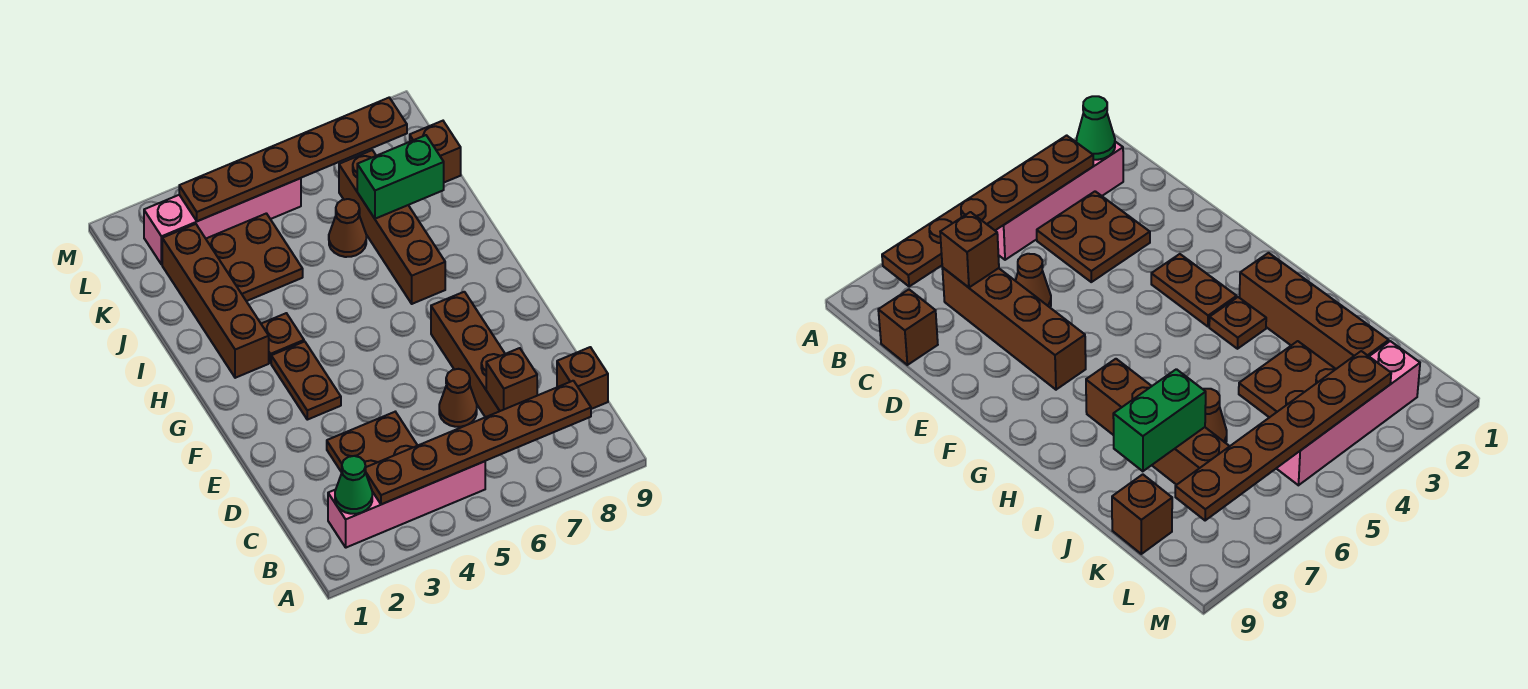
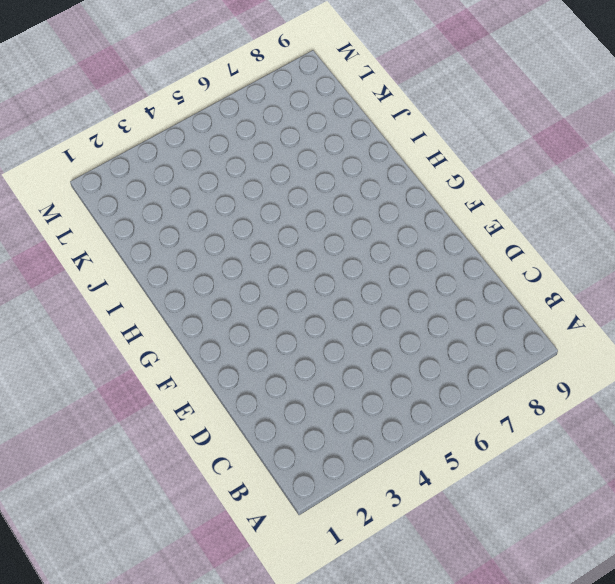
none -> pink brick B2:B5 level 1
none -> brown plate C3:D4 level 1
none -> brown brick C7:F7 level 1

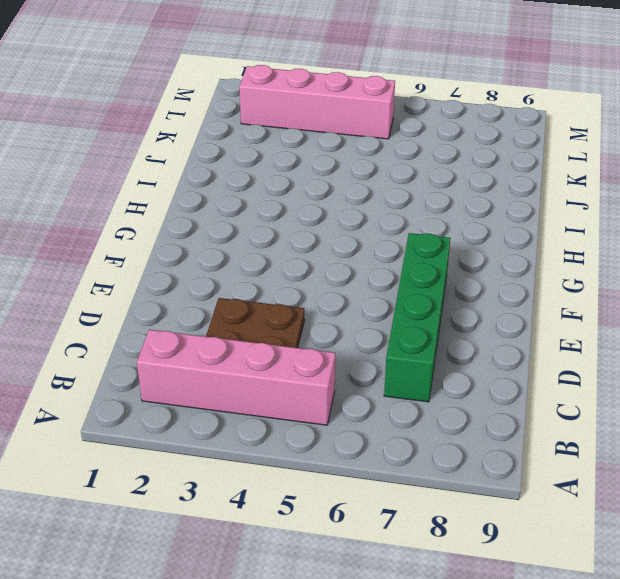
green brick C7:F7 level 1 -> brown brick C7:F7 level 1
none -> brown brick C9 level 1
none -> brown cone D6 level 1
none -> brown plate F3:G3 level 1

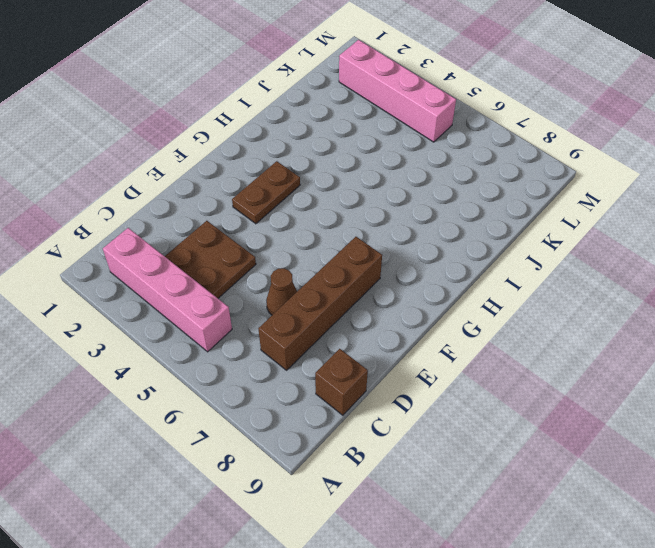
none -> brown brick H2:K2 level 1
none -> brown plate H3 level 1
none -> brown brick H7:K7 level 1

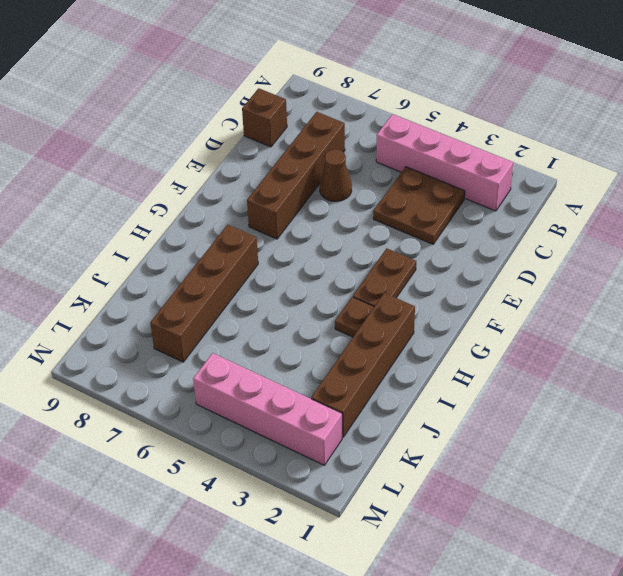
none -> brown plate J3:K4 level 1
none -> brown cone J6 level 1
none -> brown brick K9 level 1

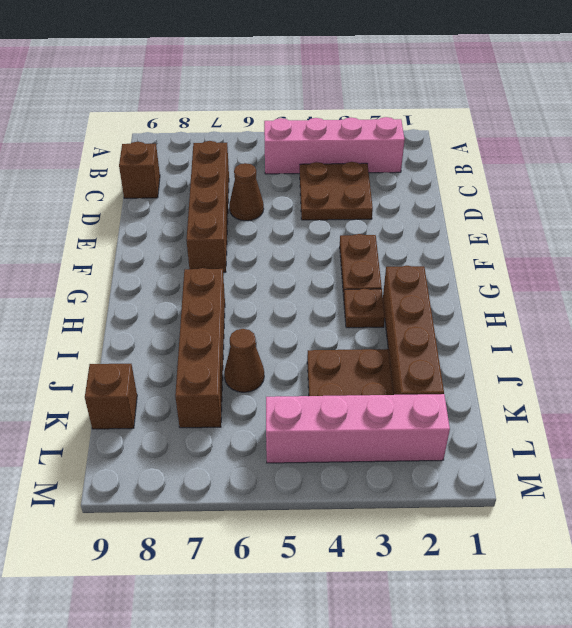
none -> green cone B2 level 2
none -> brown plate B3:B8 level 2
none -> brown brick C7 level 2

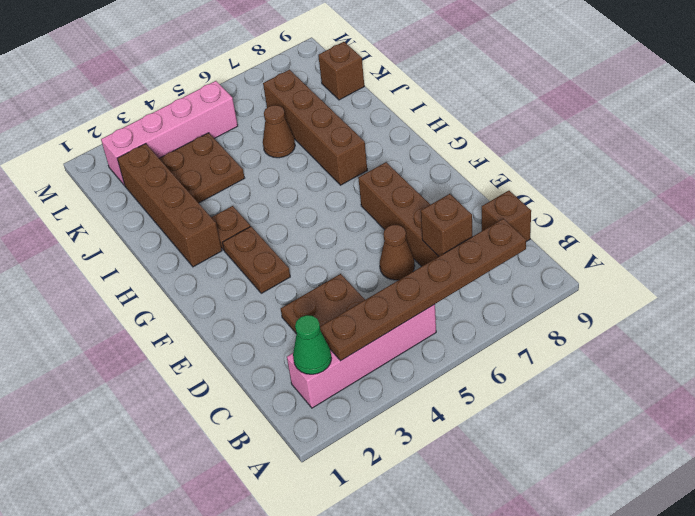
none -> green brick J7:J8 level 2
none -> brown plate L3:L8 level 2

